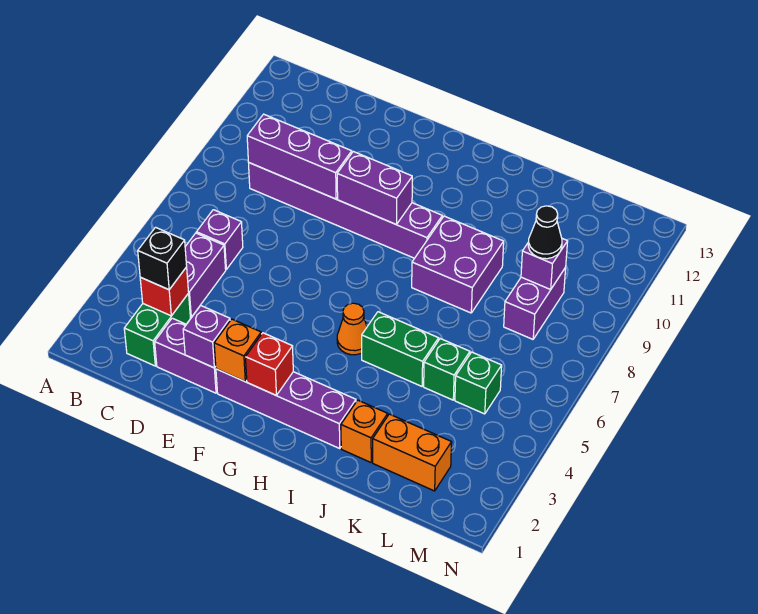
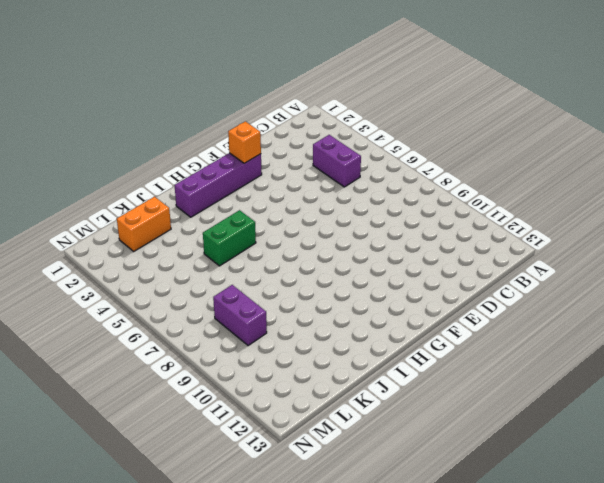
none -> green brick C2:C3 level 1
none -> purple brick C6 level 1
none -> purple brick C9:H9 level 1

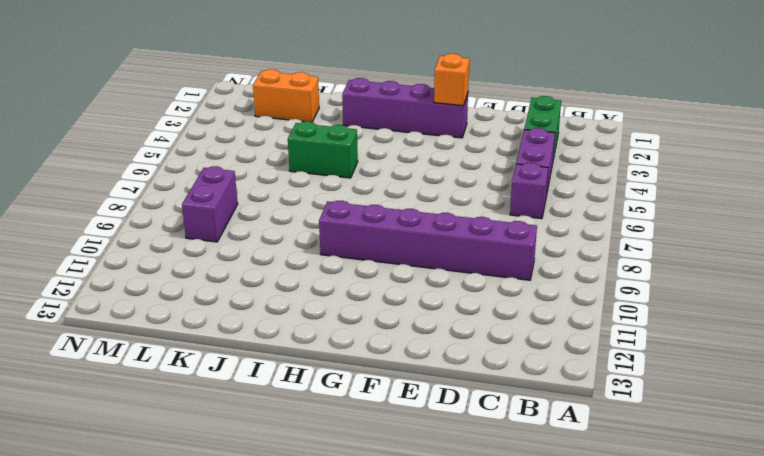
none -> purple brick D2:E2 level 1
none -> orange cone H5 level 1
none -> purple brick I8:J9 level 1

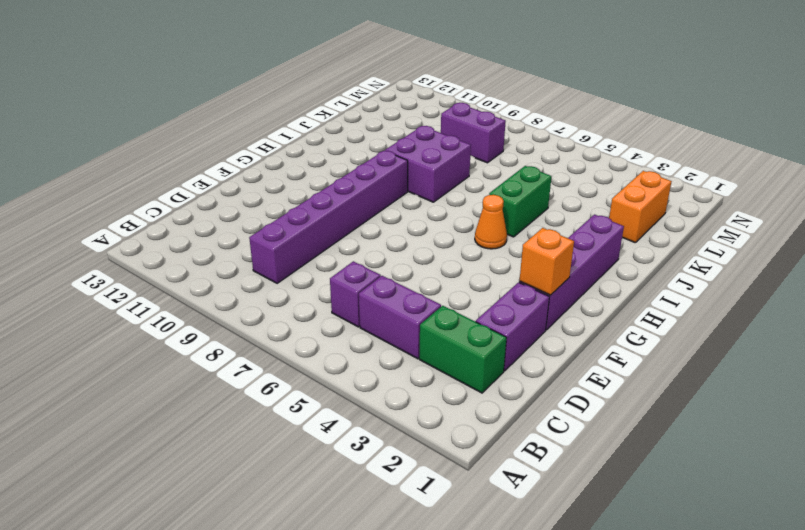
none -> orange brick J2 level 1
none -> green brick K5 level 1
none -> green brick L5 level 1

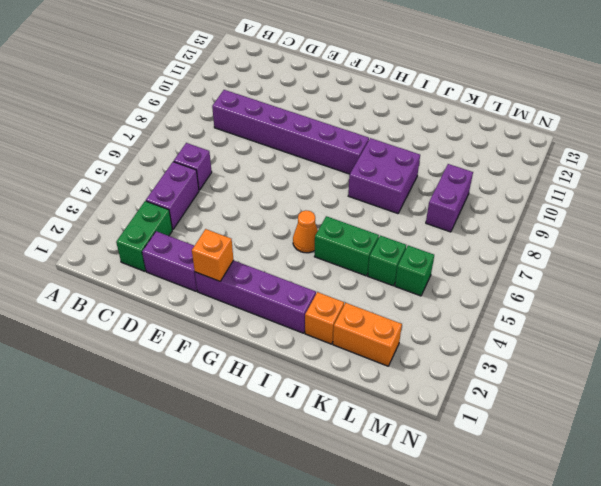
none -> red brick C3 level 2
none -> purple brick C9:E9 level 2
none -> purple brick E2 level 2

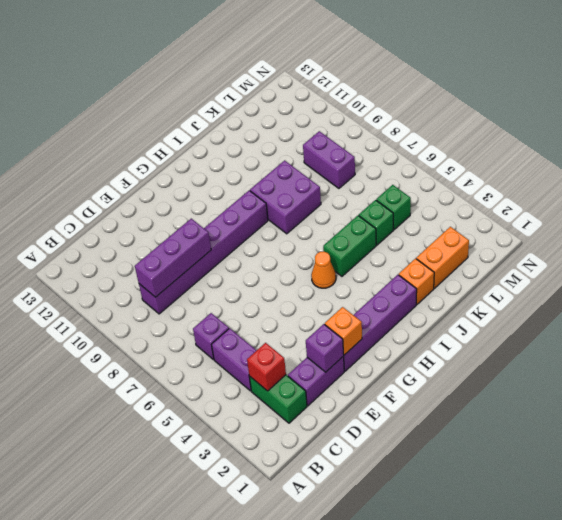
none -> purple brick F9:G9 level 2
none -> red brick G2 level 2
none -> purple brick L9 level 2

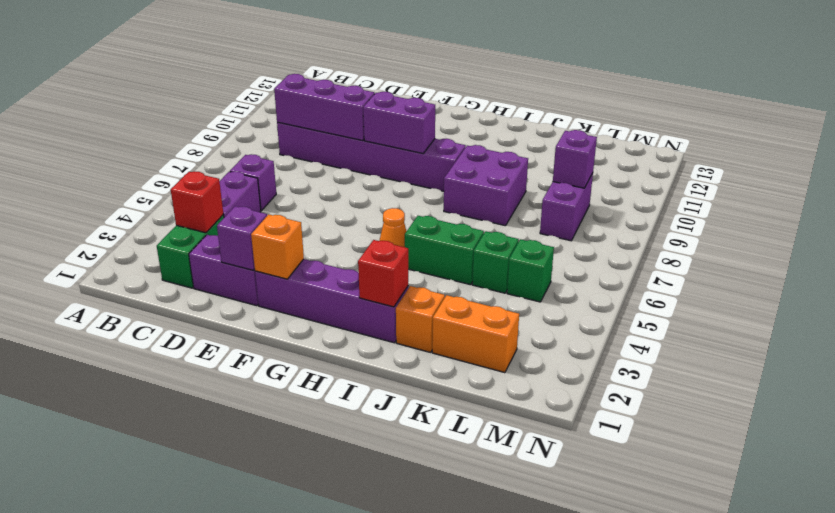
red brick I2 level 2 -> red brick G2 level 2
none -> black brick C3 level 3
none -> black cone L9 level 3

